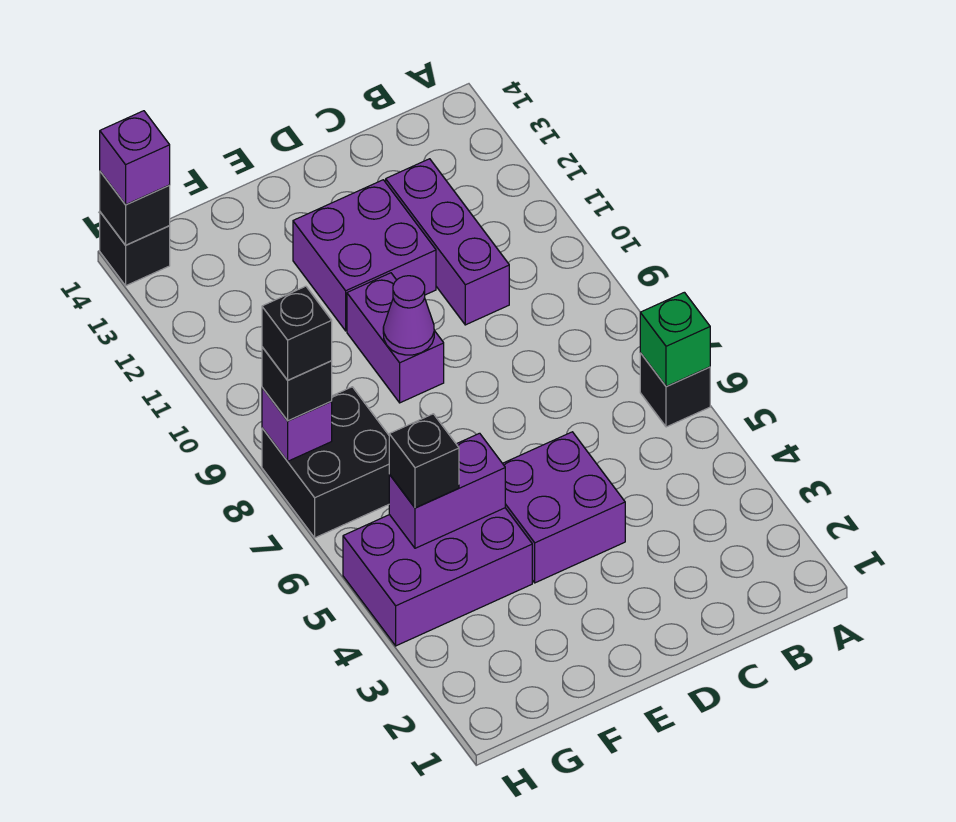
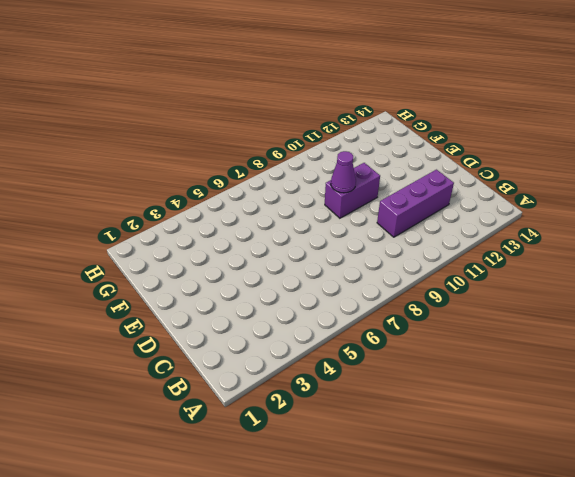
none -> black brick A6 level 1
none -> purple brick D4:E5 level 1
none -> purple brick D11:E12 level 1

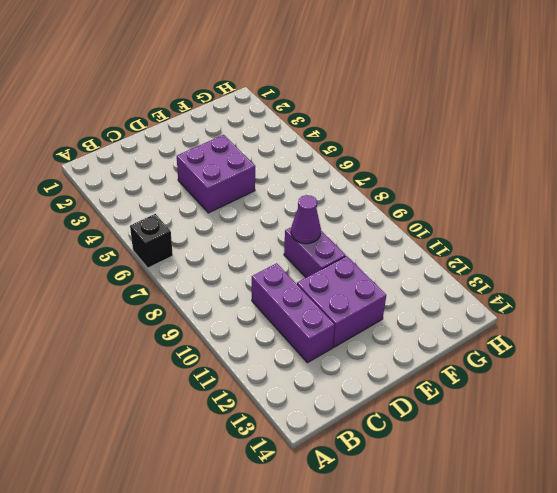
none -> purple brick F4:H5 level 1
none -> black brick G7:H8 level 1
none -> black brick H14 level 1

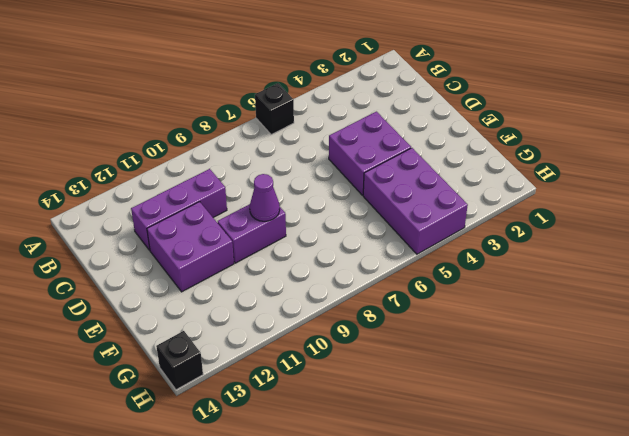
none -> black brick G7:H8 level 1
none -> green brick A6 level 2
none -> purple brick F5:G5 level 2

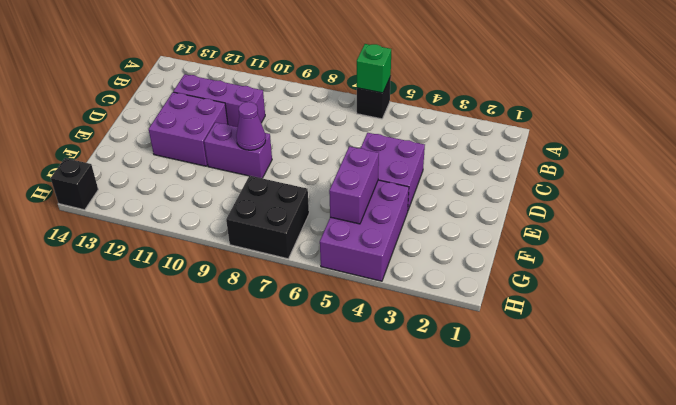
none -> purple brick H8 level 2
none -> black brick H14 level 2
none -> black brick G5 level 3

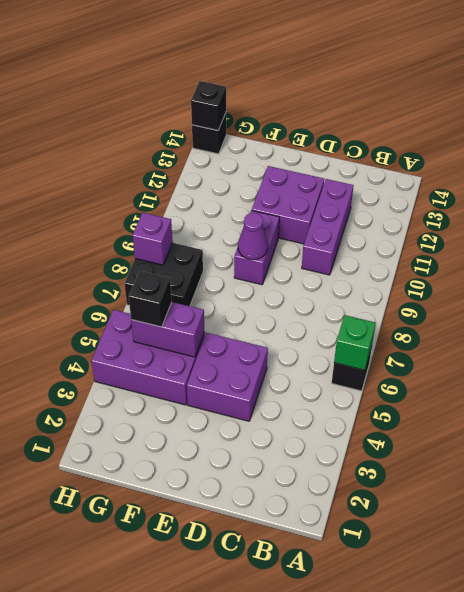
none -> black brick H8 level 3
none -> purple brick H14 level 3
none -> black brick H8 level 4

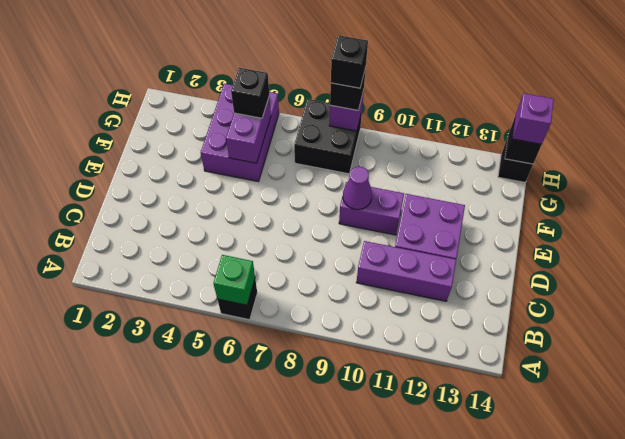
none -> purple brick D4:E5 level 1

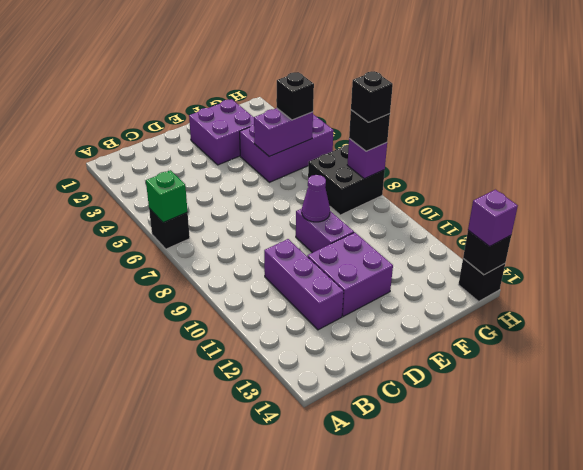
purple brick E2:F3 level 1 -> purple brick D4:E5 level 1

